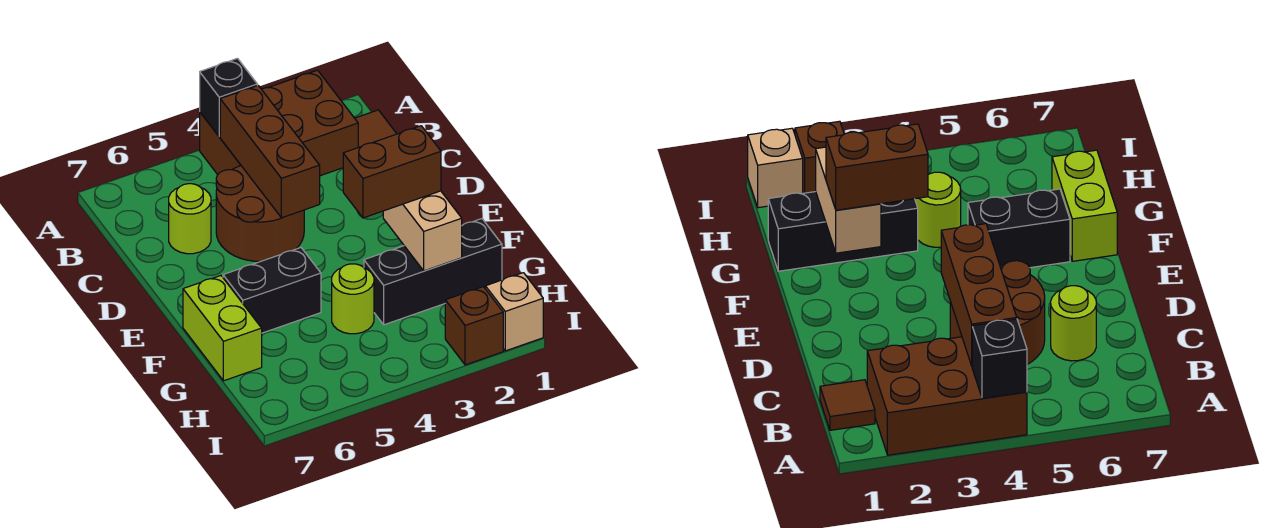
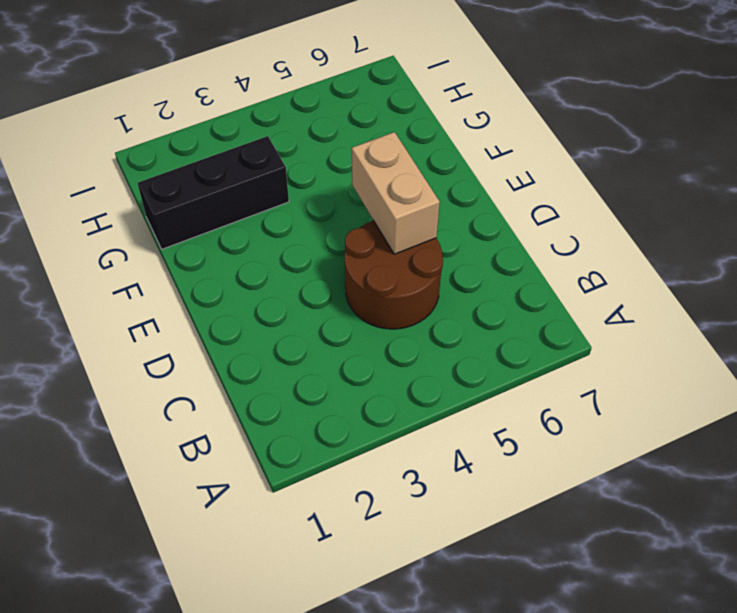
tan brick D5:E5 level 2 -> tan brick F2:G2 level 2
none -> brown brick A2:B4 level 1
none -> brown tile B1 level 1
none -> lime round brick C6 level 1

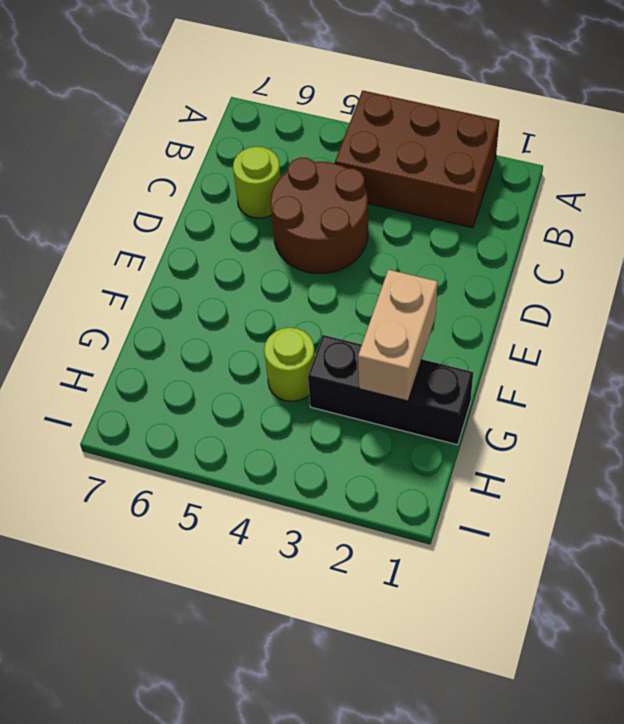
none -> brown tile B1 level 1
none -> black brick F5:F6 level 1
none -> lime brick F7:G7 level 1

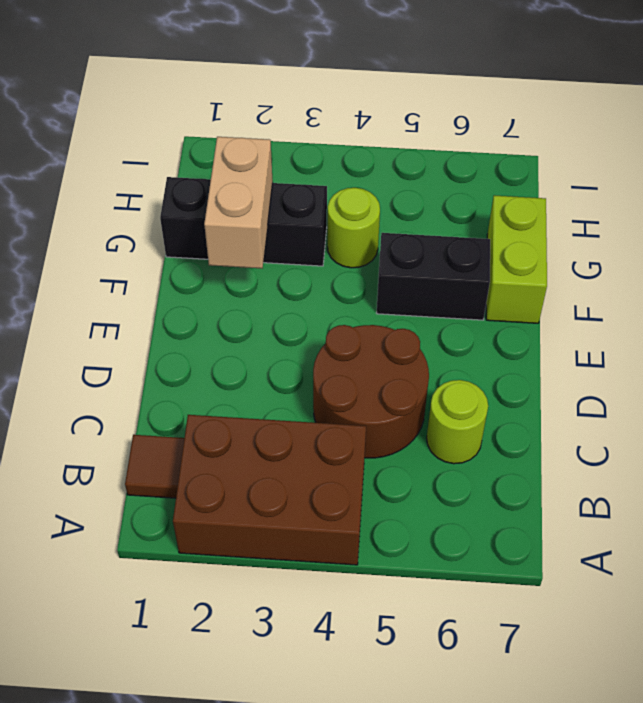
none -> tan brick I1 level 1
none -> brown brick I2 level 1
none -> black brick A4 level 2

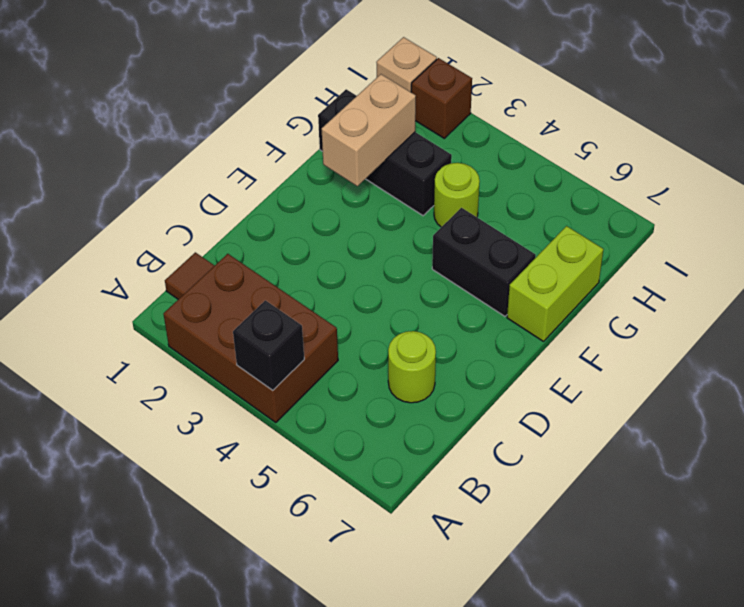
none -> brown round brick C4:D5 level 1
none -> brown brick B4:D4 level 2
none -> brown brick F2:F3 level 3

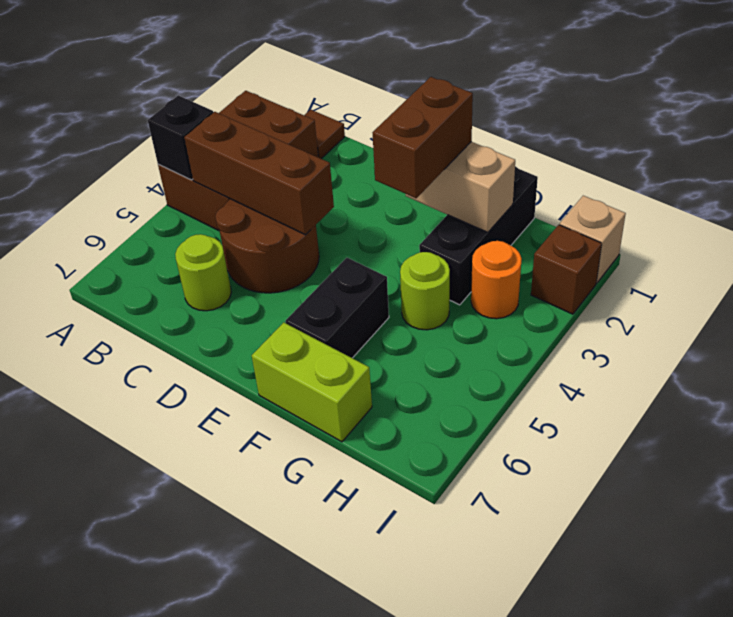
orange round brick H3 level 1 -> none

